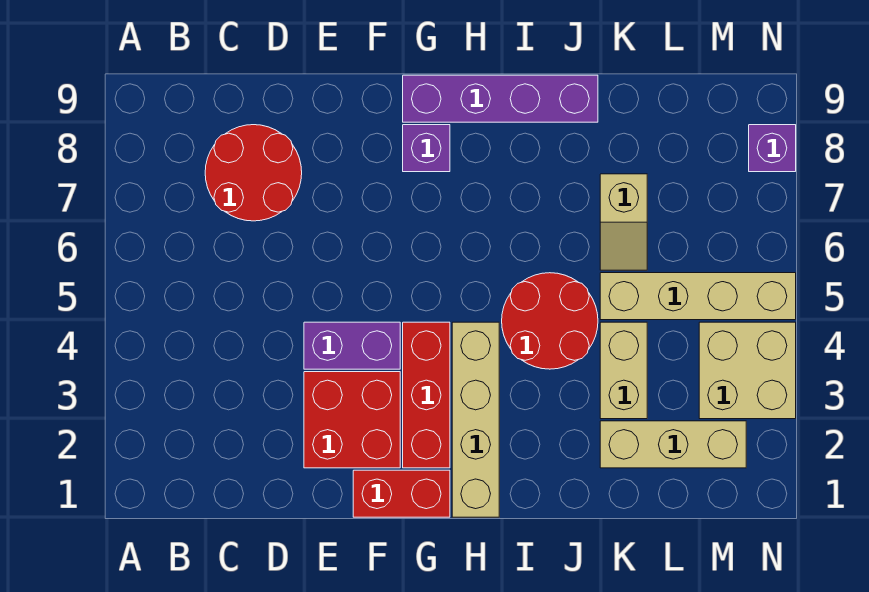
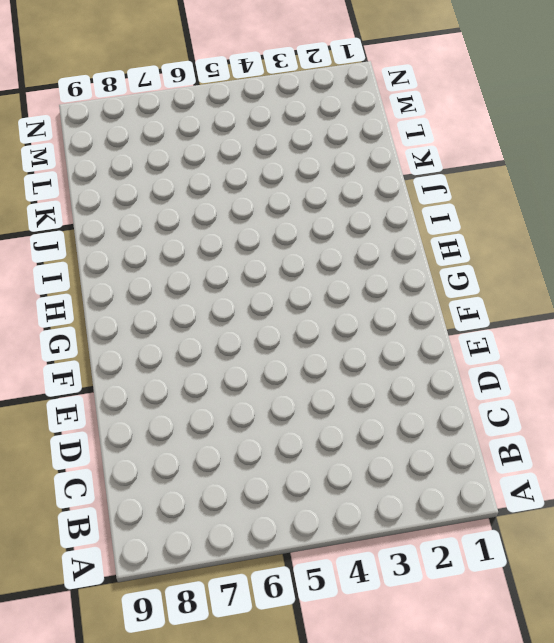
none -> red round brick C7:D8 level 1
none -> red brick E2:F3 level 1
none -> purple brick E4:F4 level 1

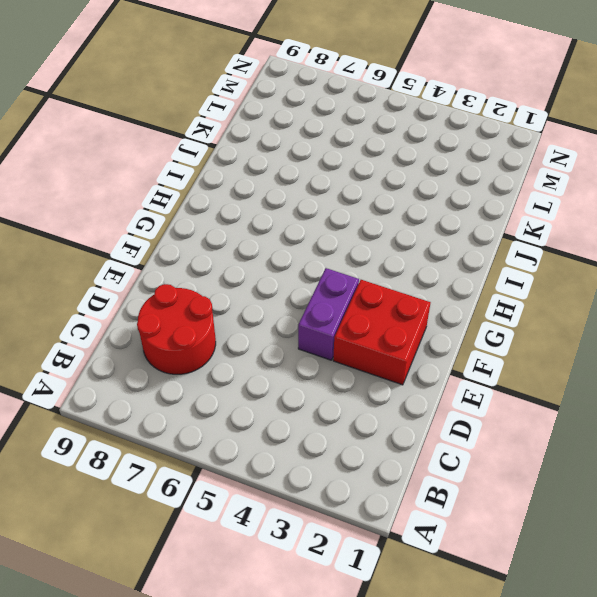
none -> red brick F1:G1 level 1
none -> red brick G2:G4 level 1
none -> purple brick G8 level 1

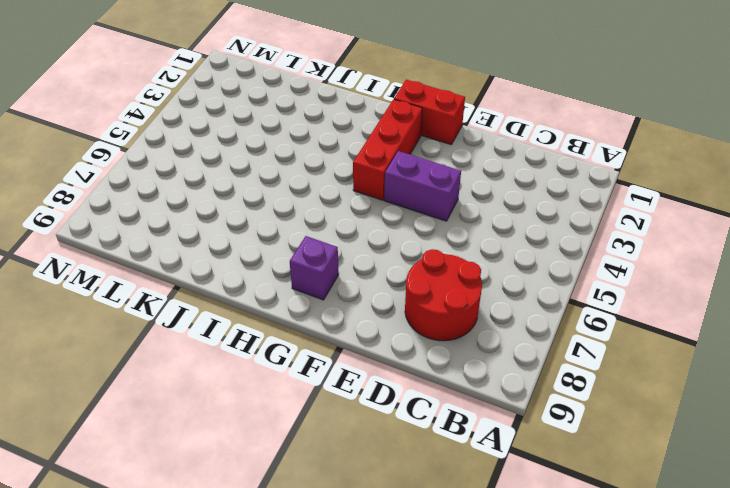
none -> red brick E2:F3 level 1
none -> purple brick G9:J9 level 1
none -> tan brick H1:H4 level 1

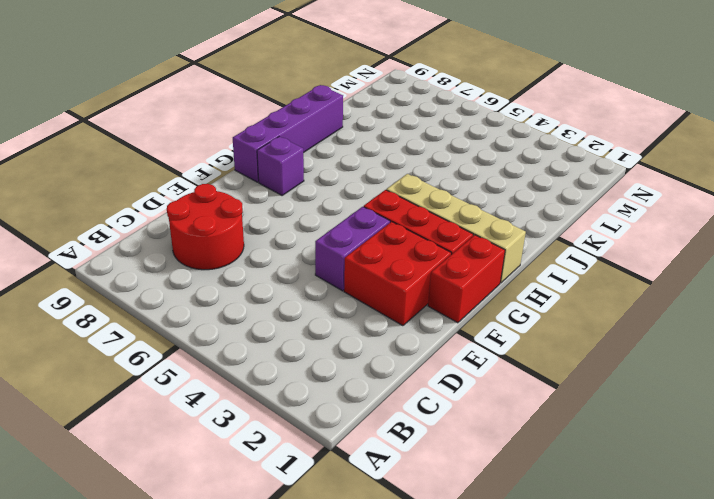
none -> red round brick I4:J5 level 1
none -> tan brick K2:M2 level 1
none -> tan brick K3:K4 level 1

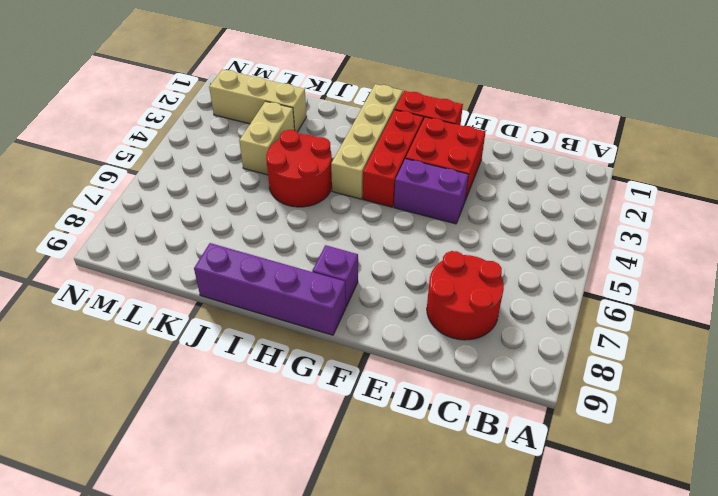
none -> tan brick K5:N5 level 1
none -> tan slope K6:K7 level 1 top 7
none -> tan brick M3:N4 level 1

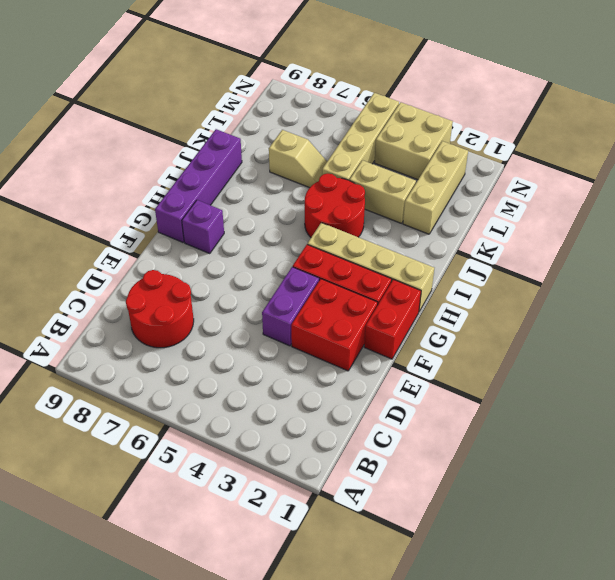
none -> purple brick N8 level 1

